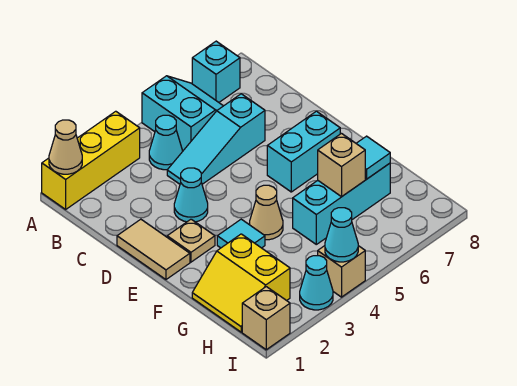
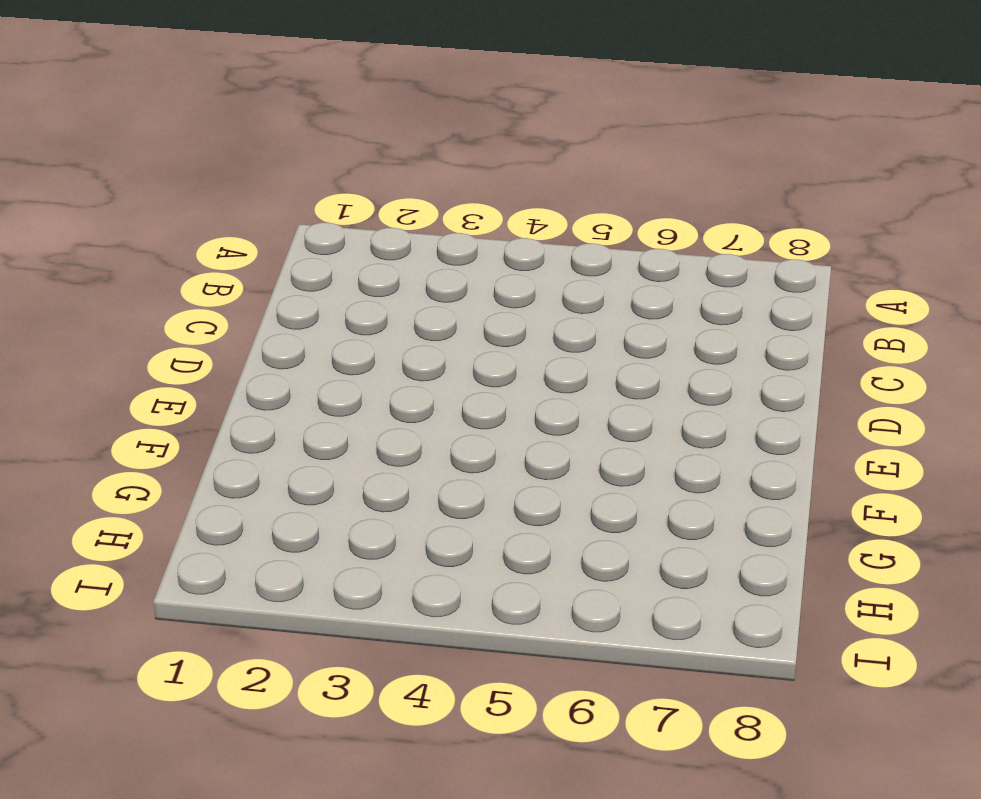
none -> yellow brick A1:A3 level 1
none -> cyan slope A5:B6 level 1 top 5
none -> cyan brick A7 level 1

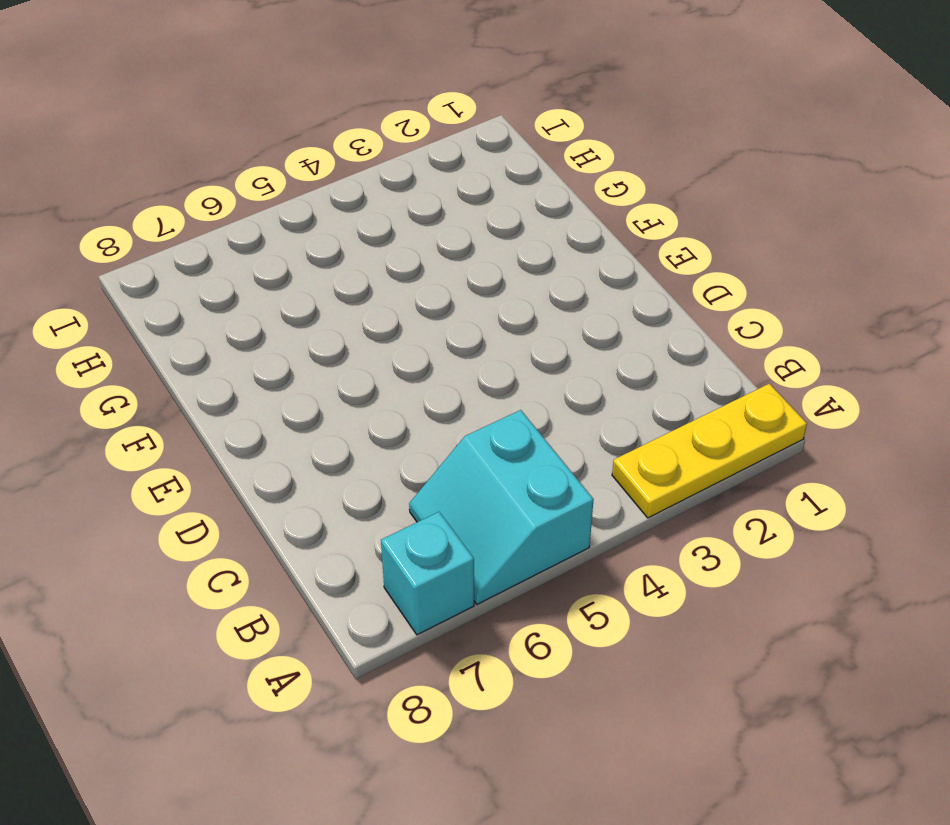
yellow plate A1:A3 level 1 -> yellow brick A1:A3 level 1
none -> cyan cone B4 level 1
none -> cyan slope C4:C6 level 1 top 6
none -> tan tile D1:E1 level 1

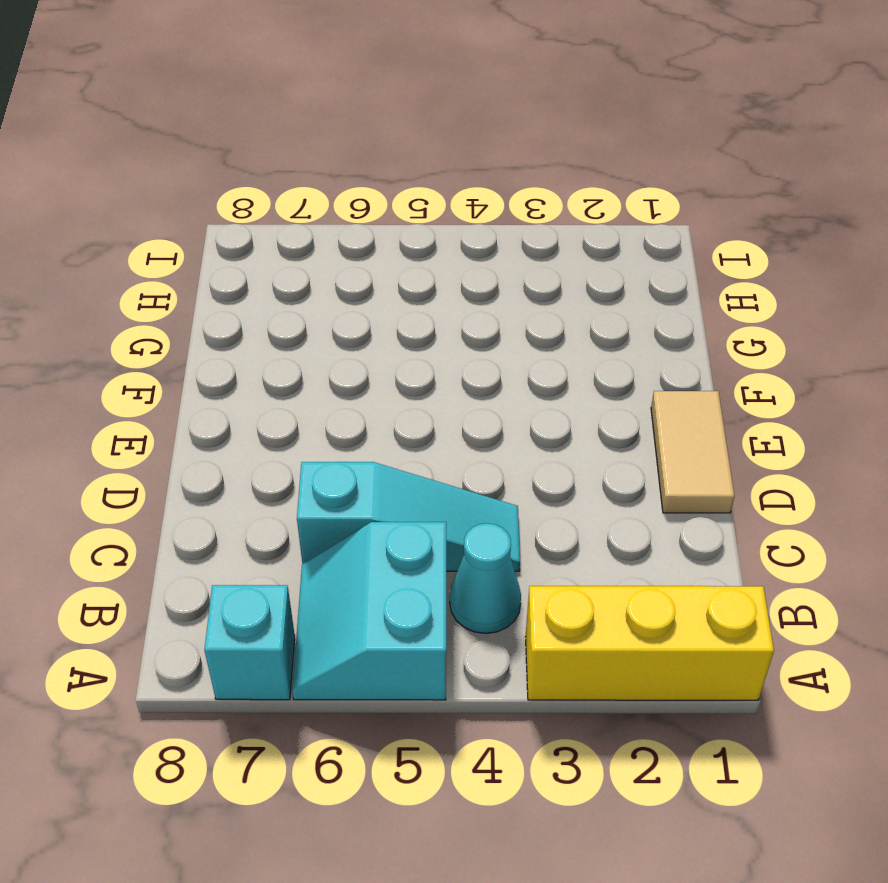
none -> cyan cone D3 level 1
none -> tan plate E2 level 1
none -> cyan brick E6:E7 level 1

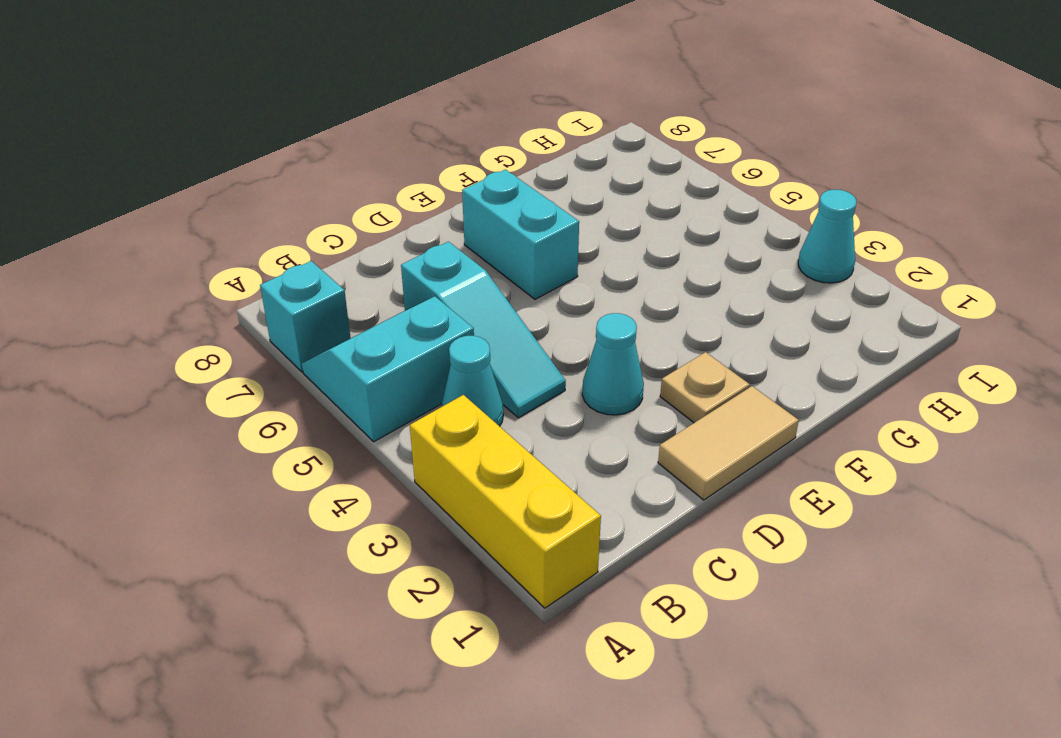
none -> cyan tile F3 level 1
none -> tan cone F4 level 1
none -> yellow slope G1:H2 level 1 top 2

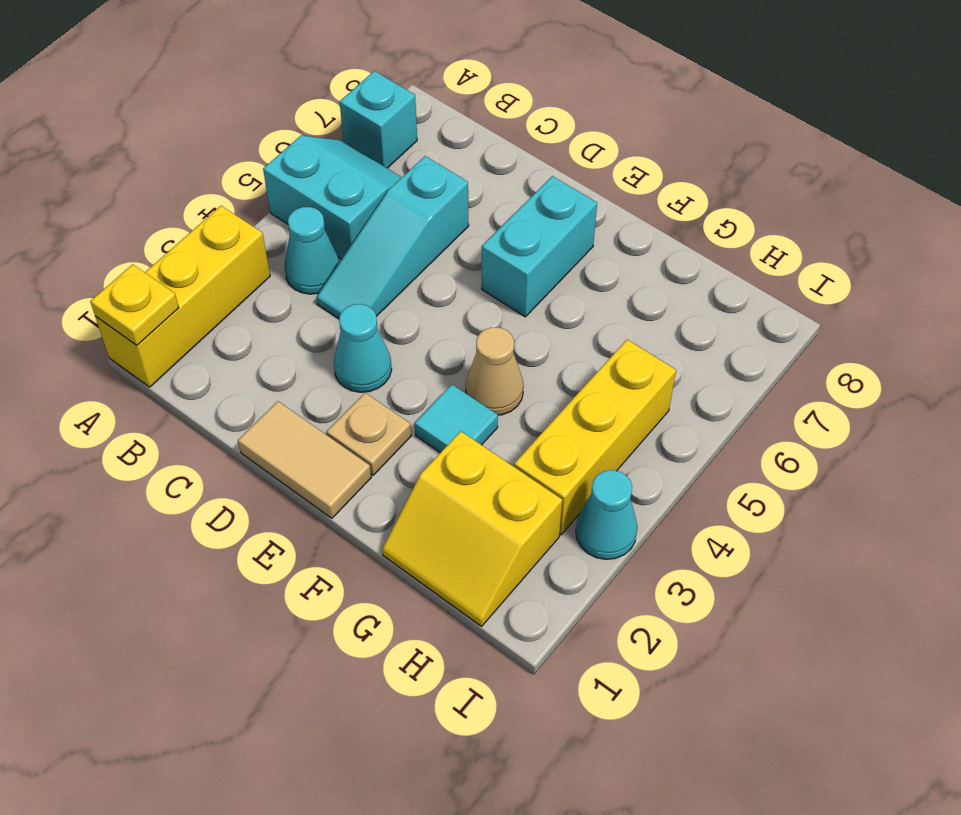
yellow plate A1 level 2 -> tan cone A1 level 2
yellow brick H3:H5 level 1 -> none
none -> cyan brick G5:G7 level 1
none -> tan brick I1 level 1
none -> tan brick I4 level 1

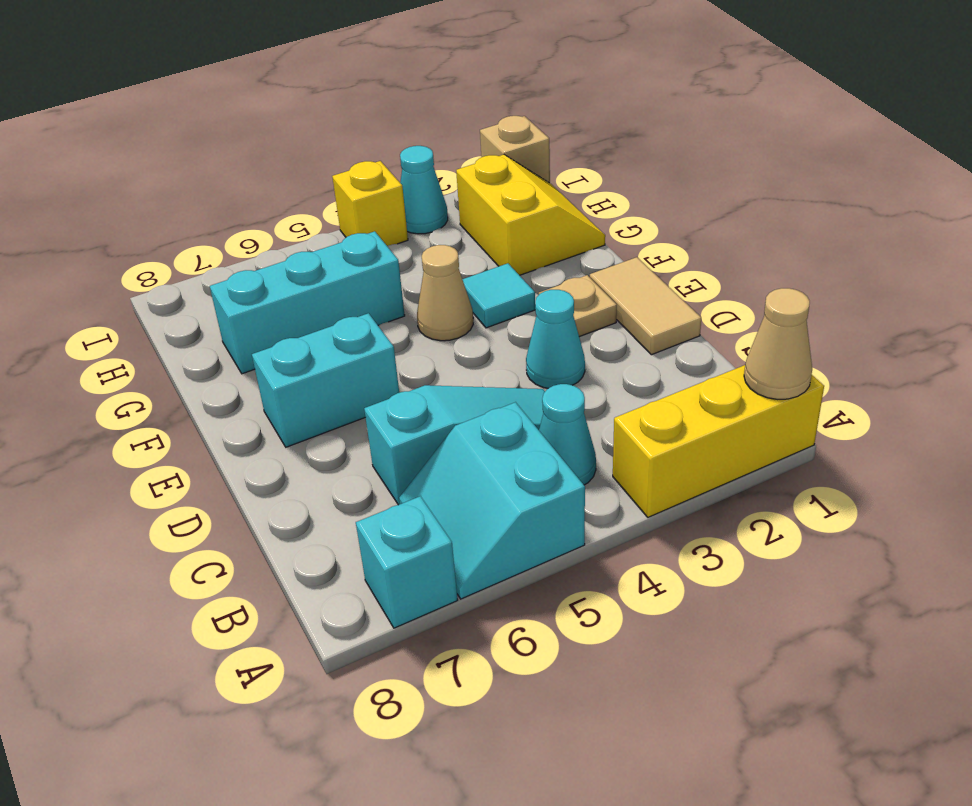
yellow brick I4 level 1 -> tan brick I4 level 1
none -> tan brick G6 level 2
none -> cyan tile G7 level 2
none -> cyan cone I4 level 2

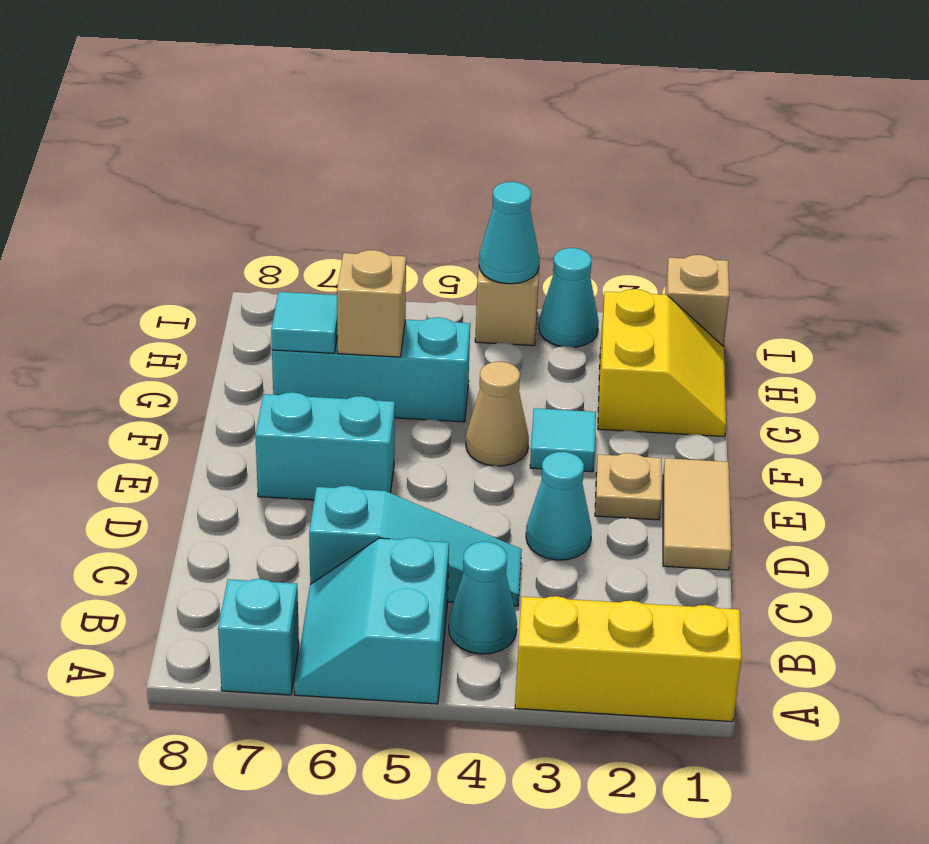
none -> tan cone A1 level 2

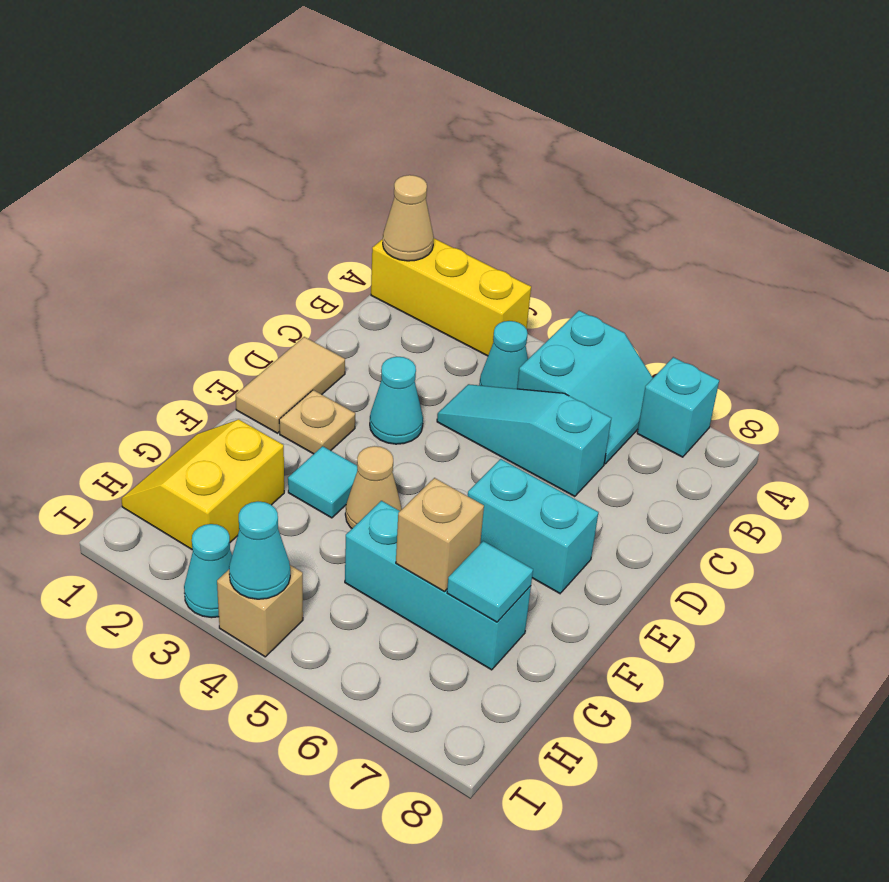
none -> tan brick I1 level 1

